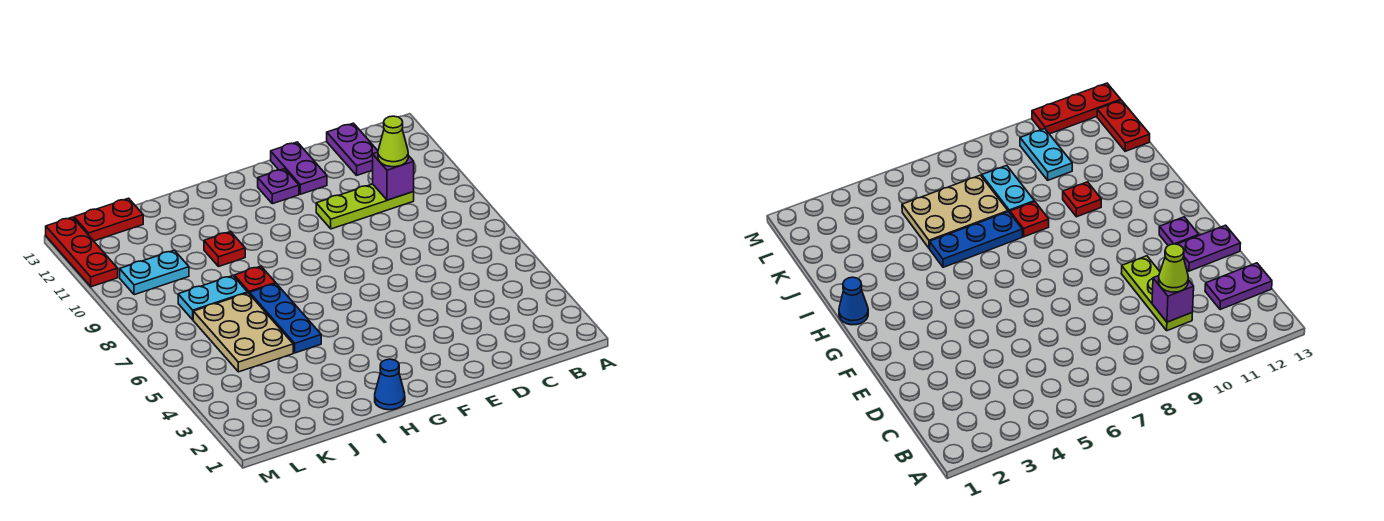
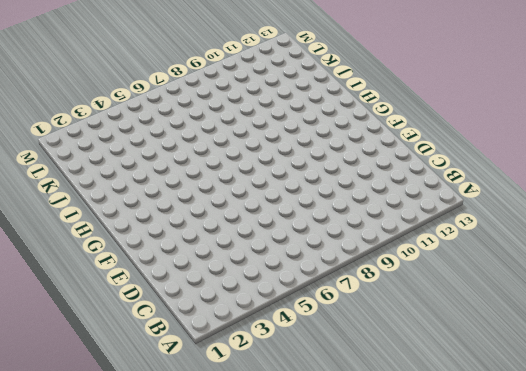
none -> lime plate C10:E10 level 1
none -> purple plate C12:C13 level 1
none -> purple plate E12:E13 level 1

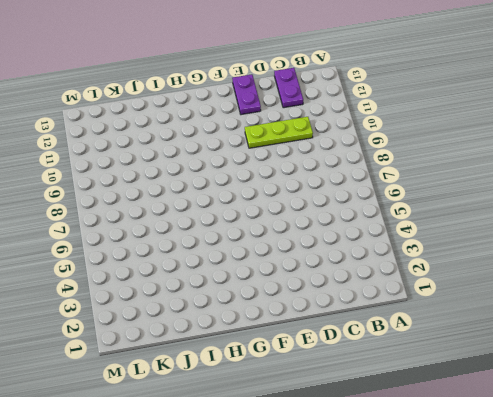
none -> purple plate F12 level 1
none -> blue cone H1 level 1
none -> blue plate I5:I7 level 1

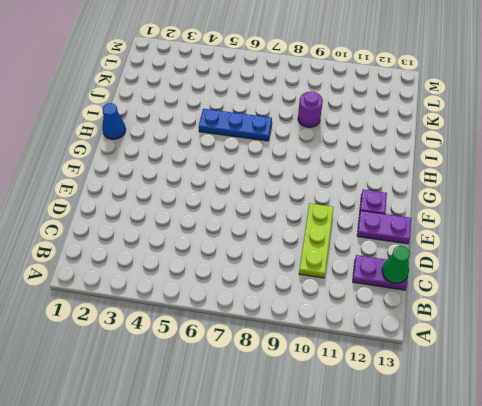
green cone C13 level 2 -> none
purple round brick J9 level 1 -> none
none -> red plate I8 level 1
none -> red plate I10 level 1
none -> tan plate J5:K7 level 1

